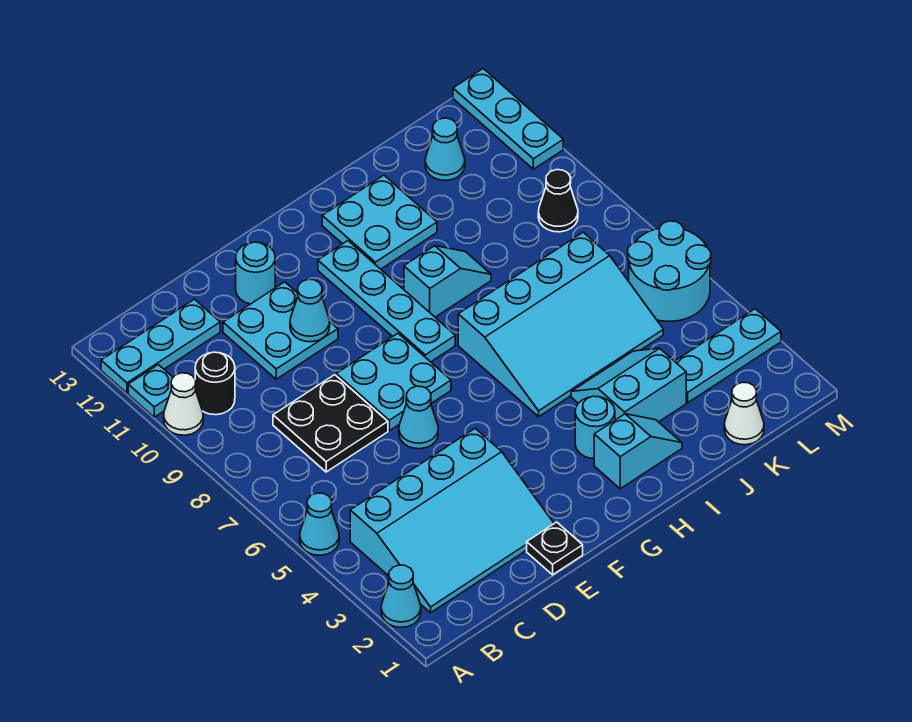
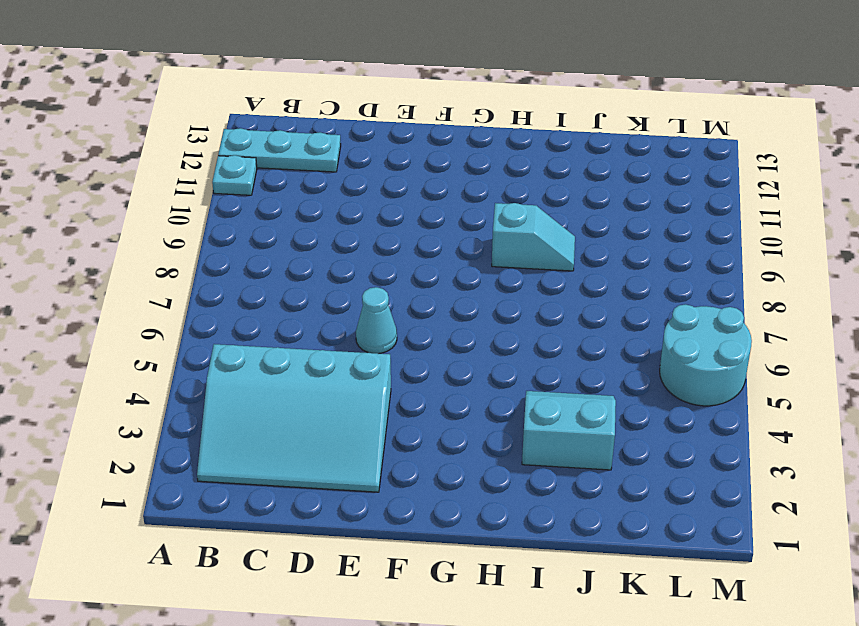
none -> cyan cone A2 level 1
none -> cyan cone A5 level 1
none -> white cone A10 level 1

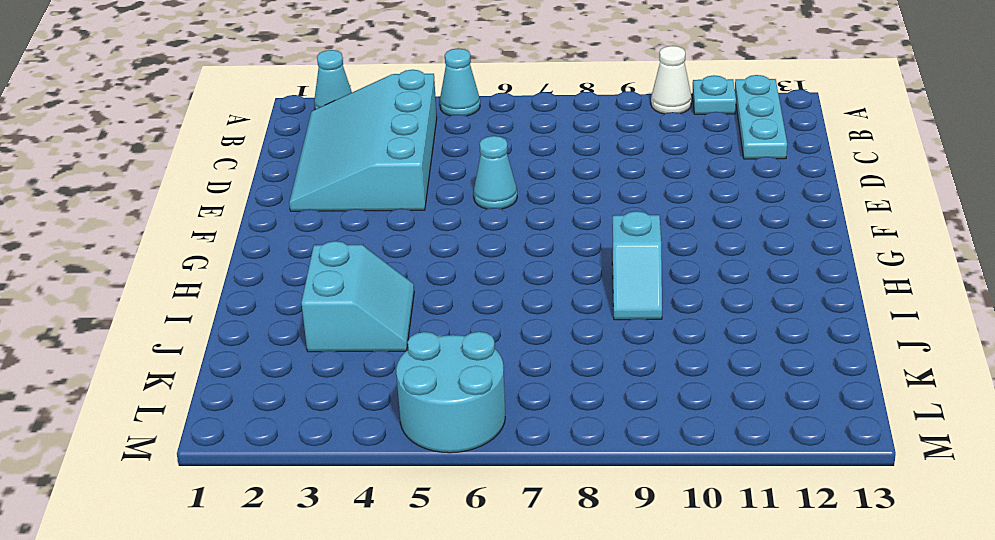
none -> black round brick B10 level 1
none -> black plate C7:D8 level 1
none -> cyan plate D10:E11 level 1

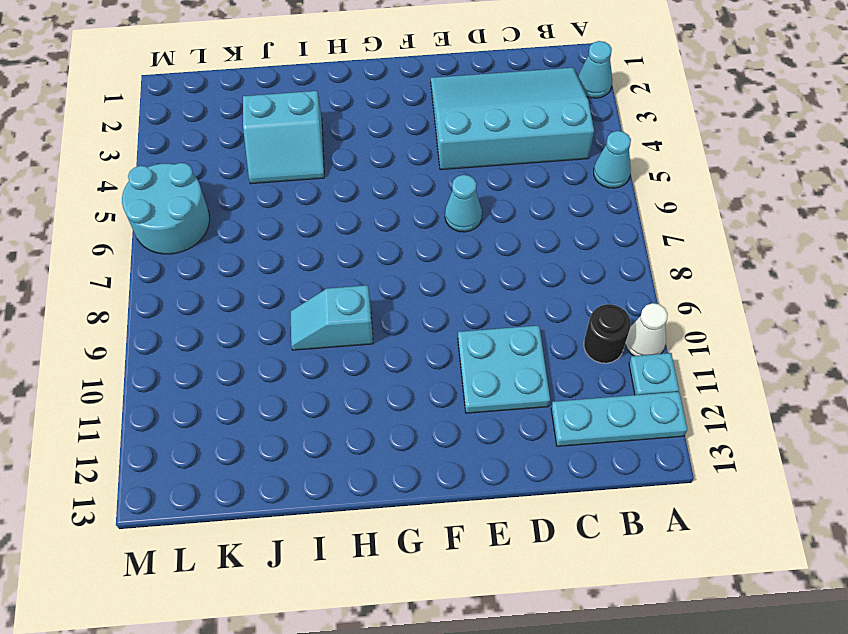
none -> black plate C7:D8 level 1
none -> black plate E1 level 1
none -> cyan plate E7:F8 level 1

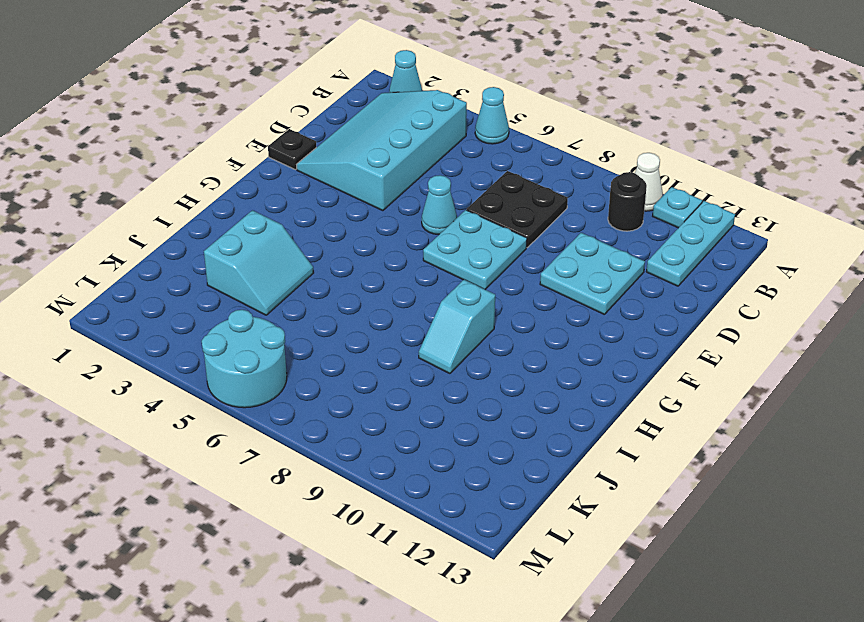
none -> cyan round brick E12 level 1
none -> cyan plate G8:G11 level 1
none -> cyan slope H2:I2 level 1 top H

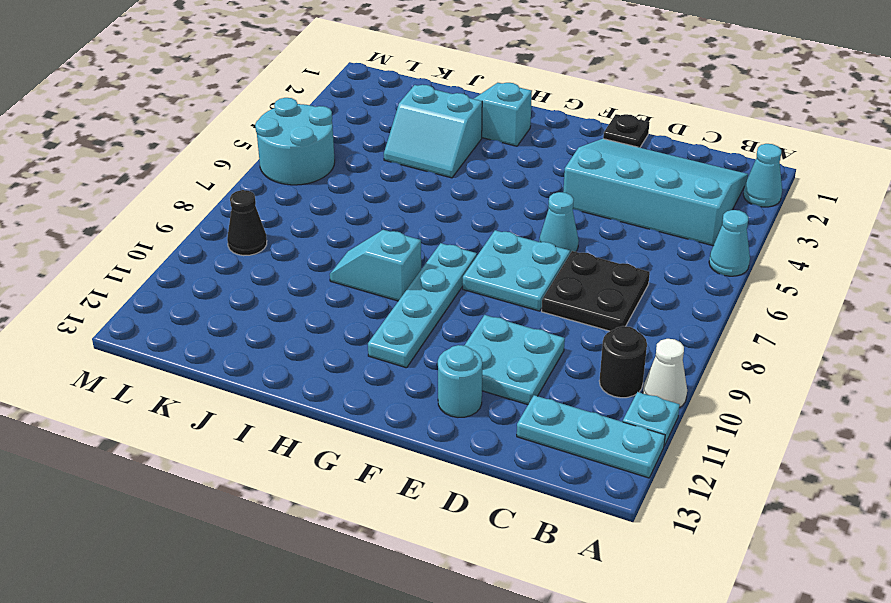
none -> cyan round brick H3 level 1
none -> cyan slope H5:K7 level 1 top 7
none -> cyan plate H11:I12 level 1

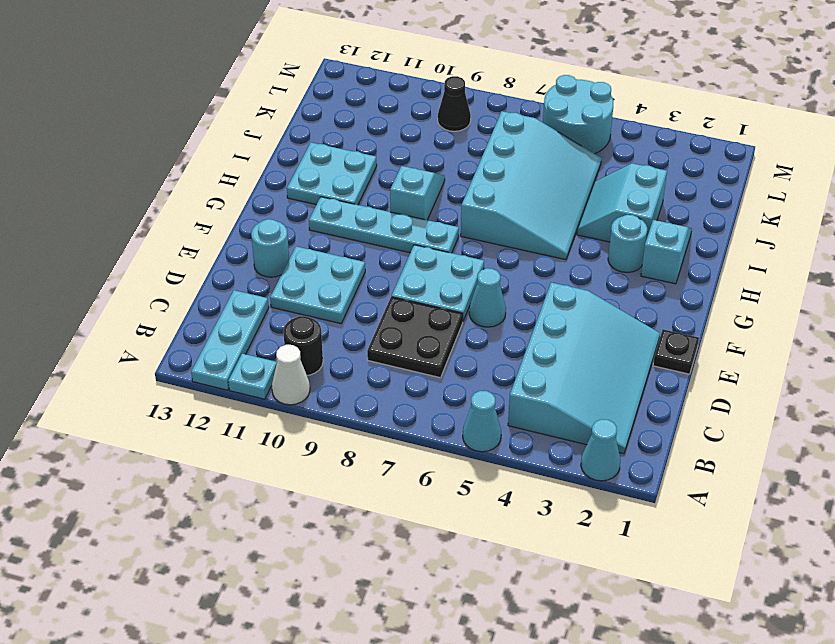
none -> white cone K1 level 1
none -> cyan plate K3:M3 level 1
none -> cyan cone K12 level 1

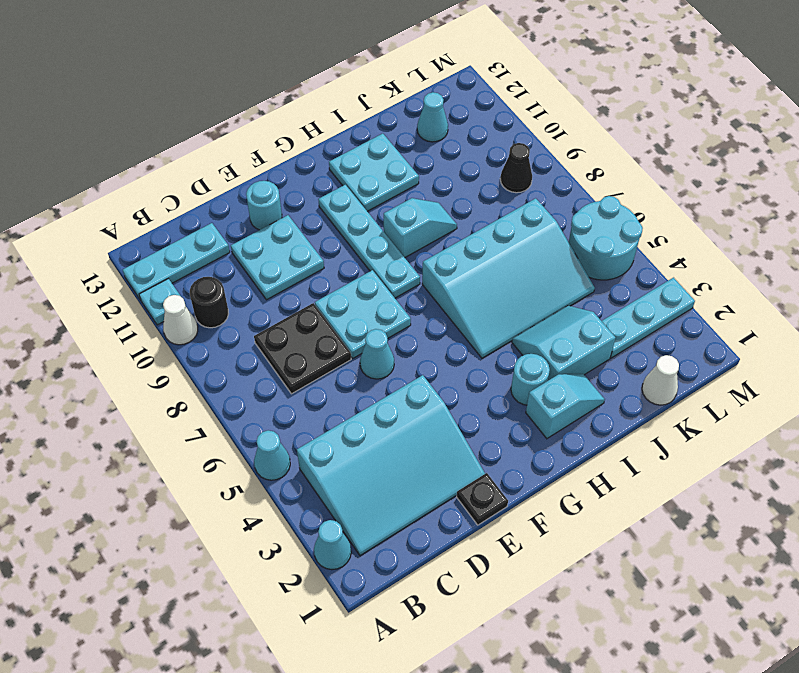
none -> cyan plate M11:M13 level 1
none -> cyan cone E10 level 2

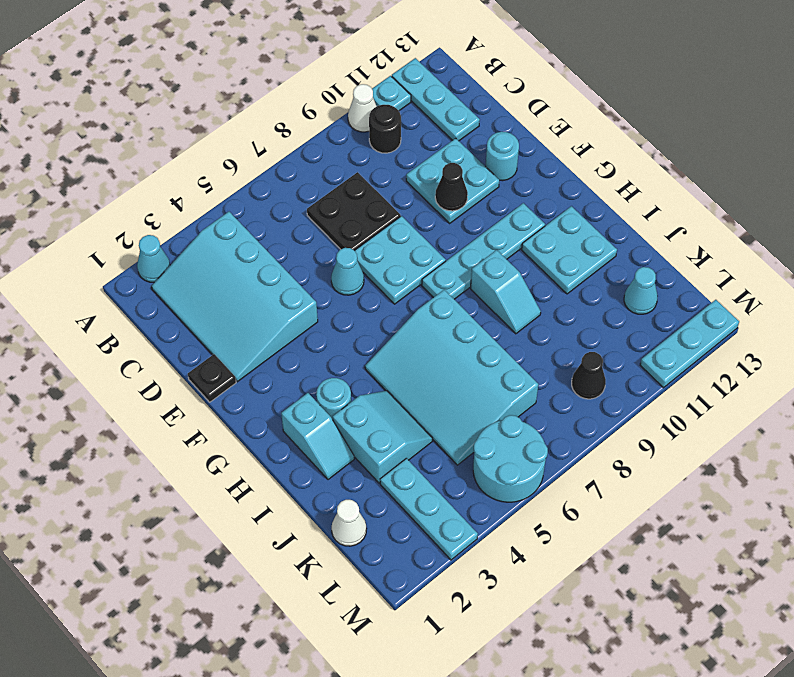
black cone E10 level 2 -> cyan cone E10 level 2
none -> cyan cone A5 level 1

